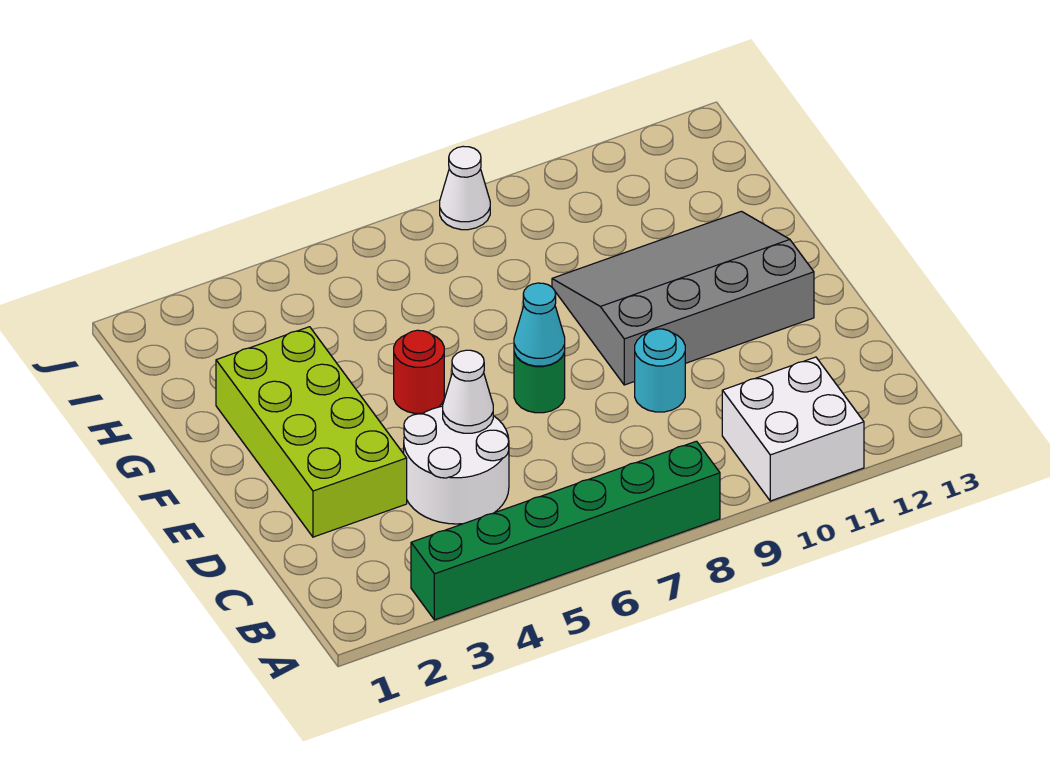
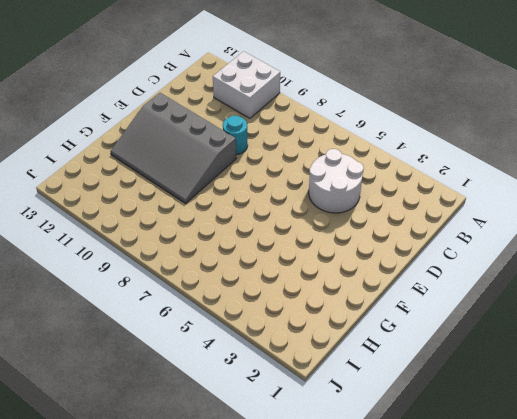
none -> green brick A3:A8 level 1
none -> lime brick D2:G3 level 1

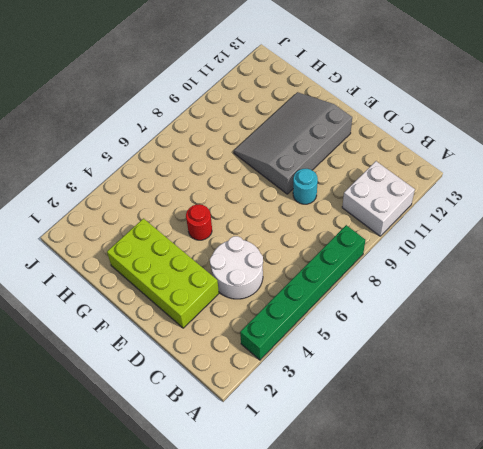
none -> green round brick E7 level 1
none -> white cone J8 level 1

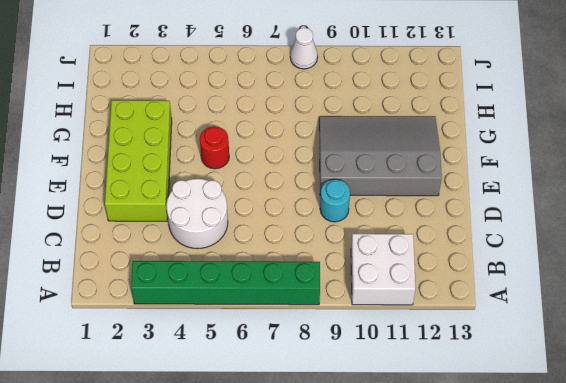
none -> green round brick E7 level 1
none -> white cone D5 level 2

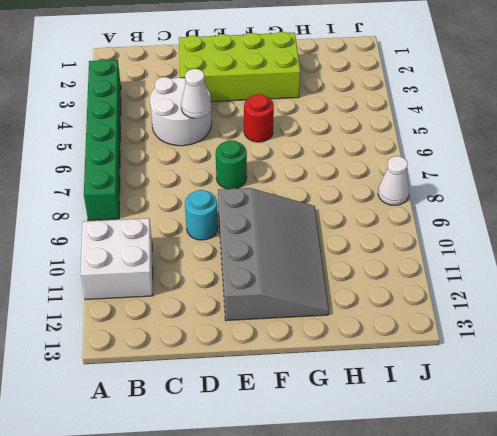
none -> cyan cone E7 level 2

